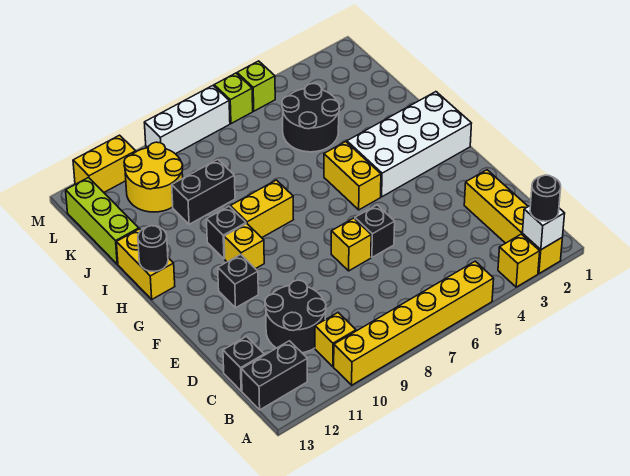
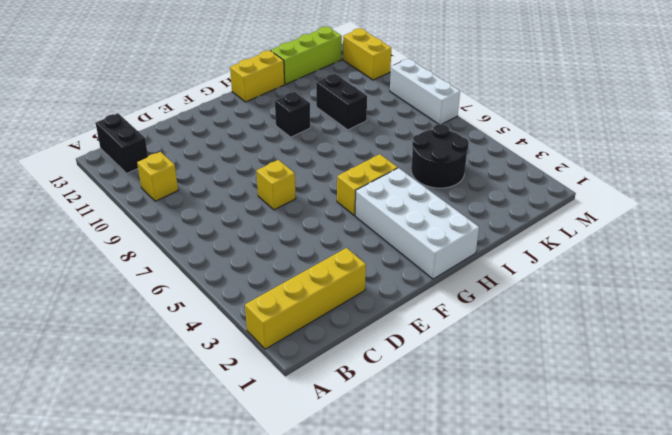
none -> yellow brick A3 level 1
none -> yellow brick A5:A10 level 1
none -> black round brick C10:D11 level 1

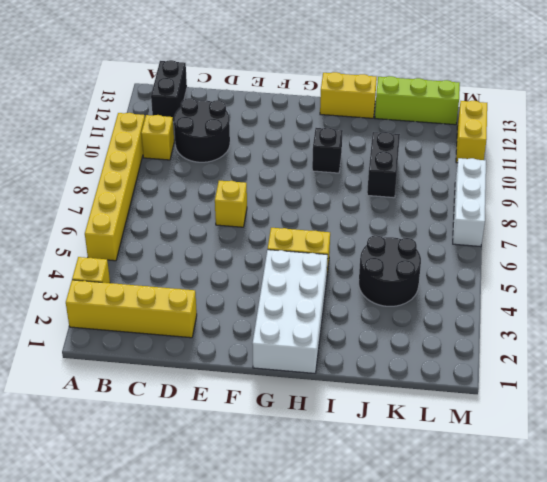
none -> black brick C13 level 1
none -> black brick E6 level 1
none -> black brick F11 level 1

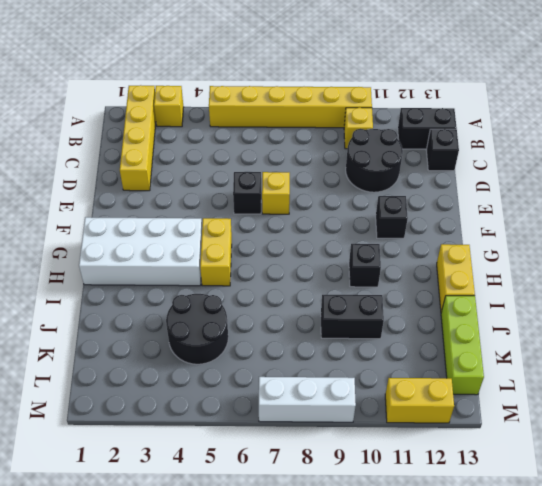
none -> yellow brick G10 level 1
none -> yellow brick H8:H9 level 1
none -> yellow round brick K10:L11 level 1

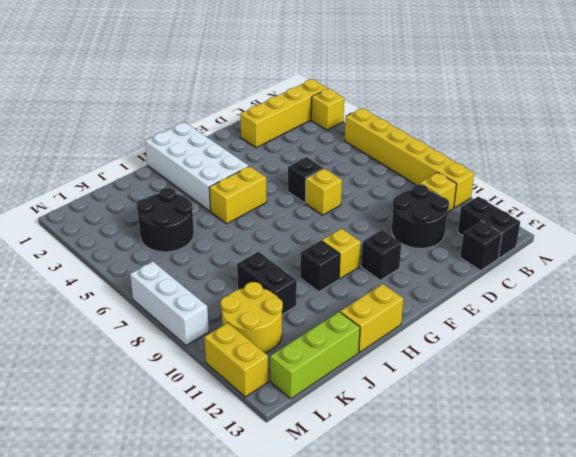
none -> yellow brick H8:H9 level 1
none -> lime brick M5 level 1
none -> lime brick M6 level 1

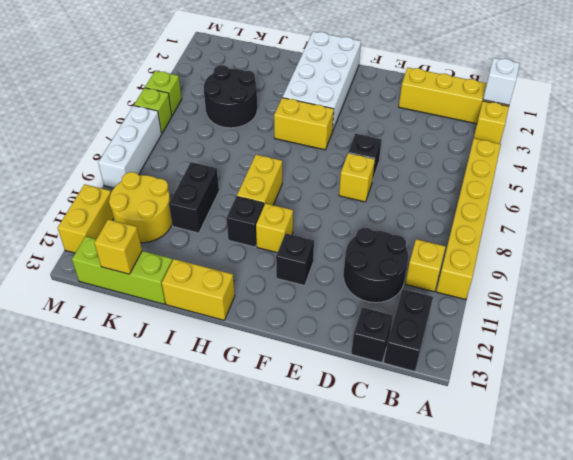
yellow brick K13 level 2 -> none
none -> black round brick H13 level 2
none -> black round brick A2 level 3

